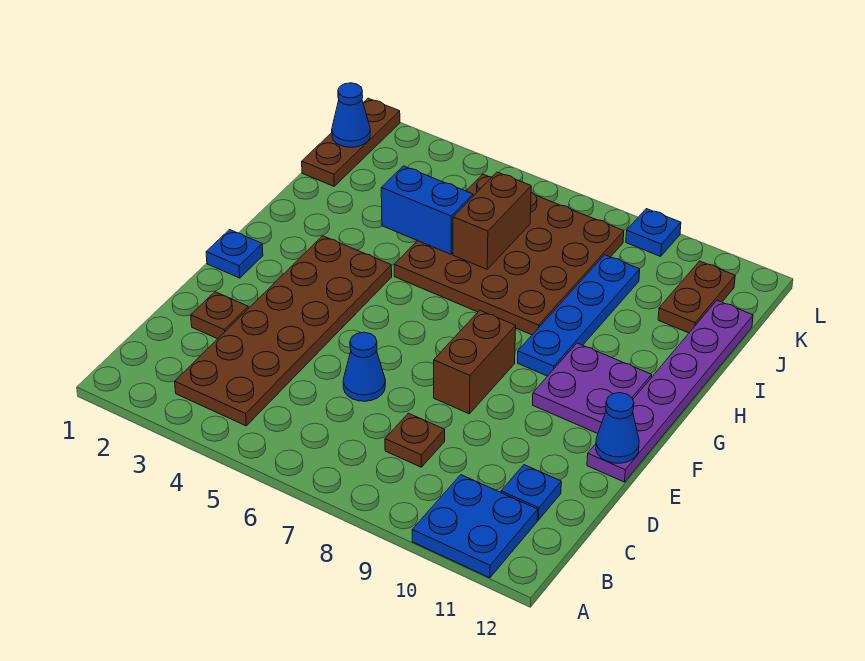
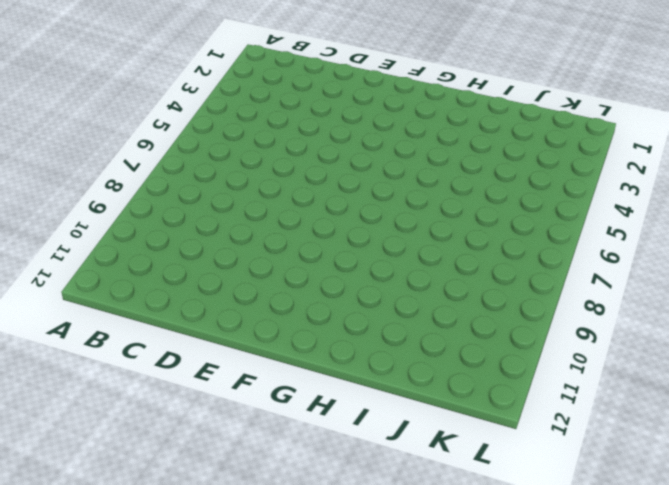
none -> blue plate A10:B11 level 1
none -> brown plate B3:G4 level 1
none -> brown plate C8 level 1

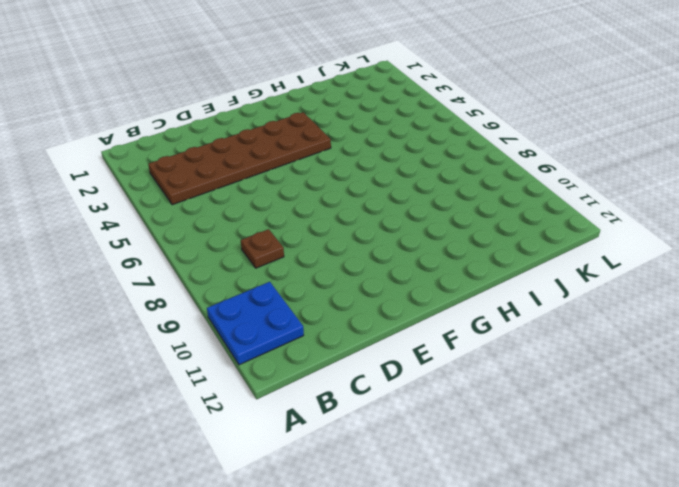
none -> blue plate C11 level 1
none -> brown plate D2 level 1
none -> blue cone D6 level 1

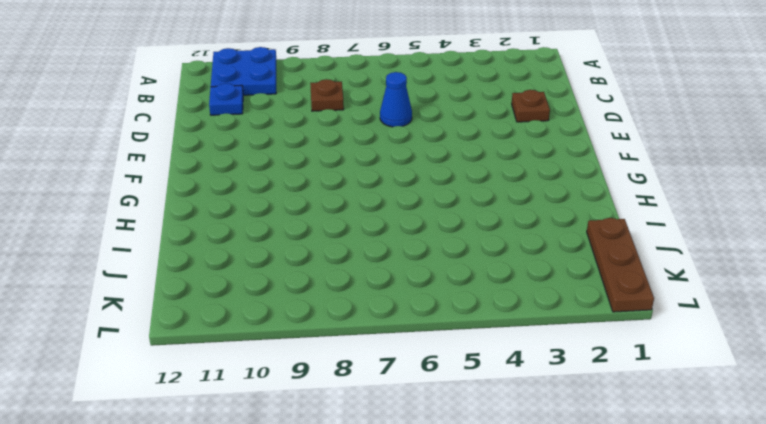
none -> brown plate B3:G4 level 1
none -> brown brick E8:F8 level 1
none -> purple plate E12:J12 level 1

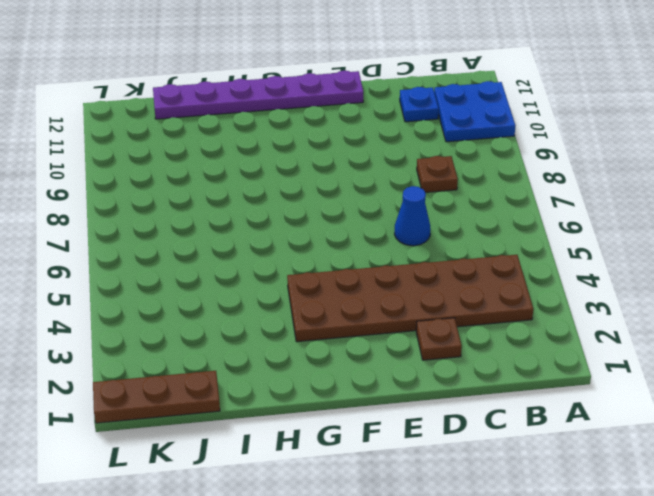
none -> brown brick E8:F8 level 1
none -> blue plate F1 level 1
none -> purple plate F10:G11 level 1

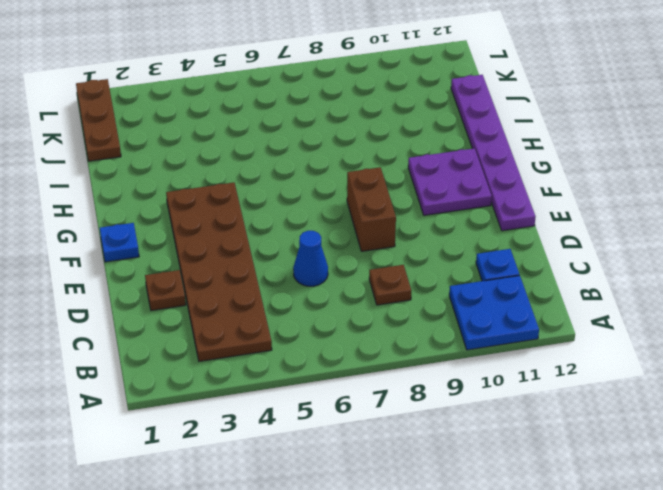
none -> blue plate G9:J9 level 1
none -> brown plate H5:K8 level 1
none -> brown plate J11:K11 level 1

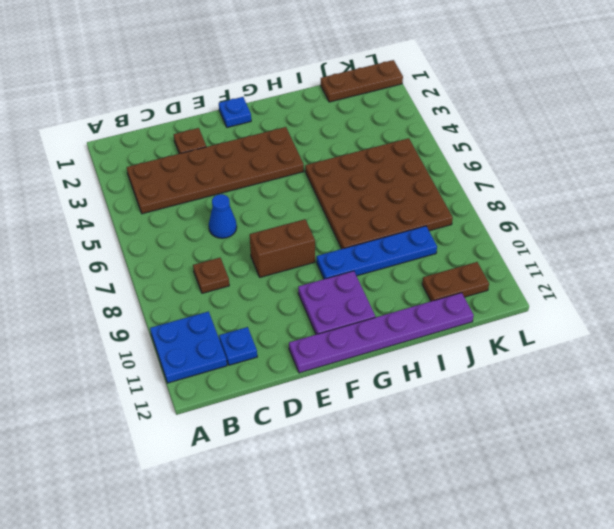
none -> blue plate L9 level 1
none -> blue cone E12 level 2
none -> blue brick I4:I5 level 2

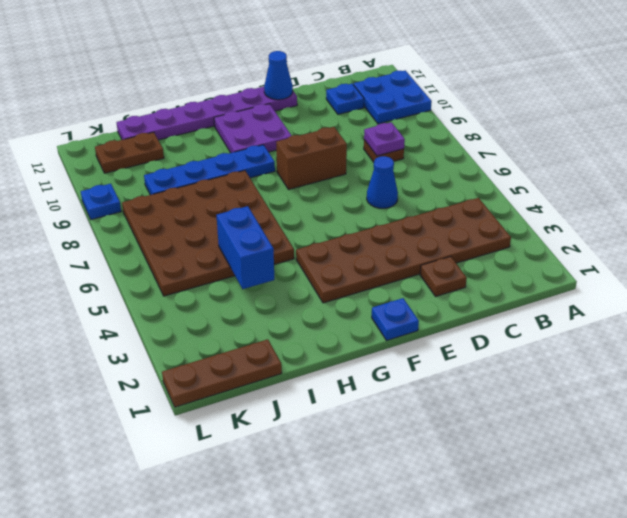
purple plate C8 level 2 -> none
none -> brown brick I6:J6 level 2
none -> blue cone K1 level 2

